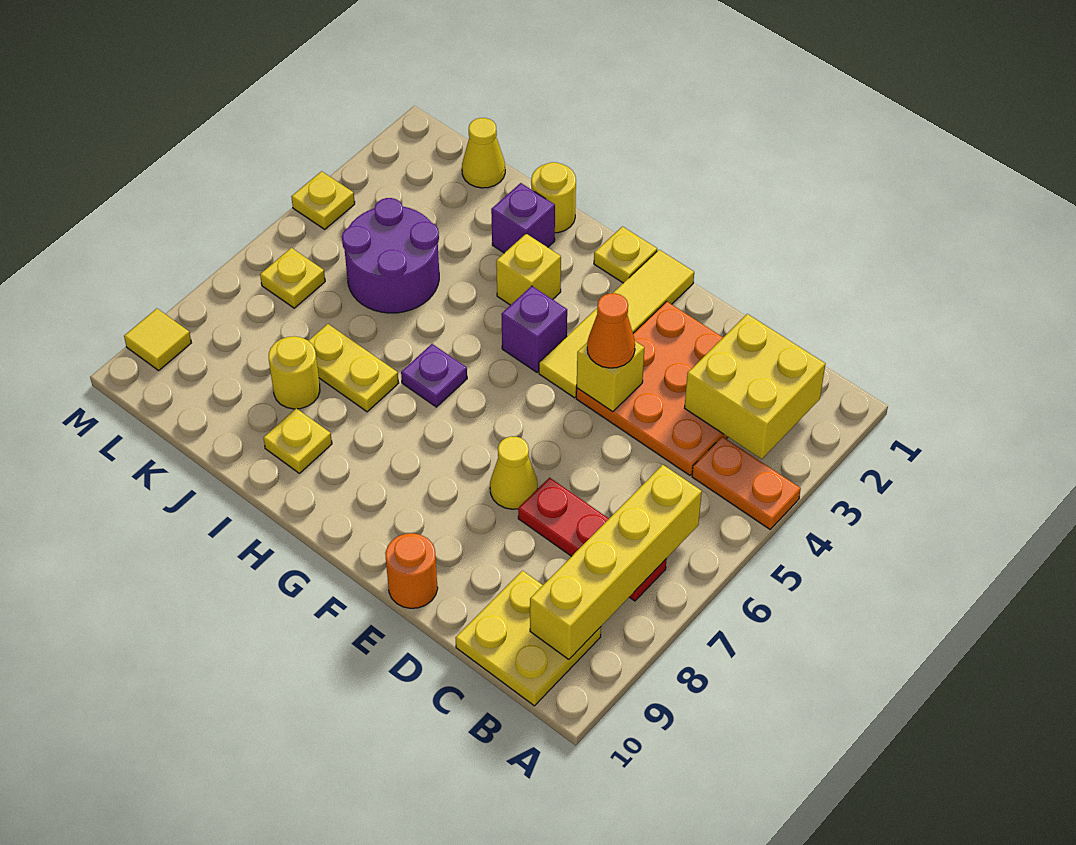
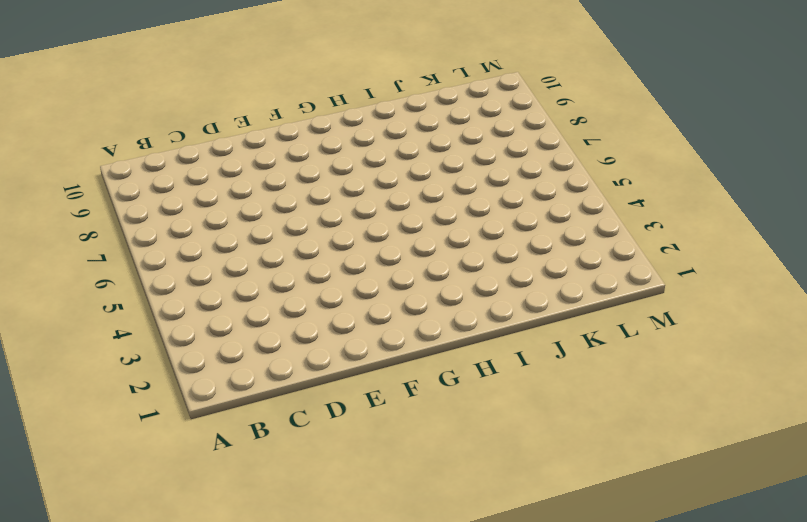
none -> orange plate A4:B4 level 1
none -> red plate B7:D7 level 1
none -> yellow plate B9:C10 level 1

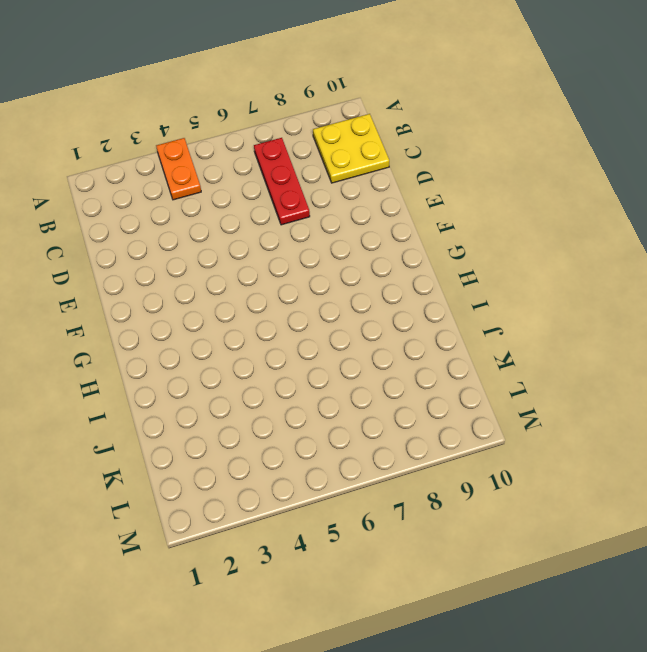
none -> orange plate C2:E4 level 1
none -> yellow cone E7 level 1
none -> orange round brick E10 level 1

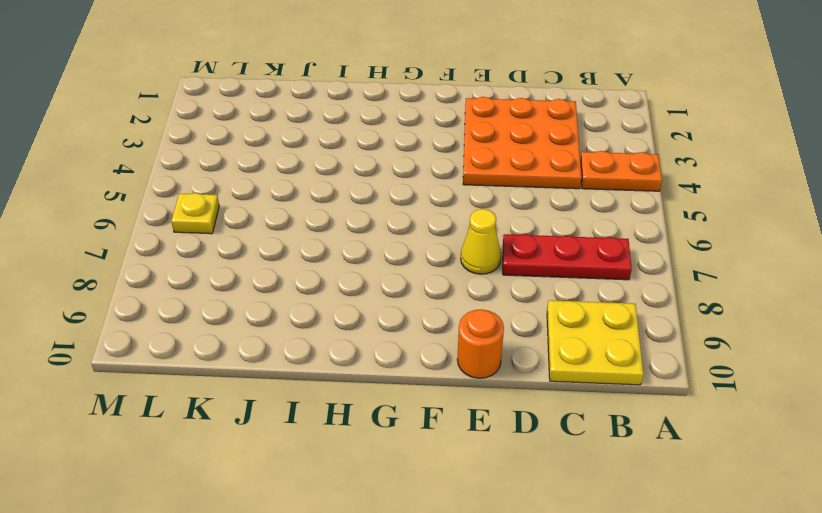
none -> yellow tile F1:F4 level 1
none -> yellow plate G1 level 1
none -> purple brick G4 level 1

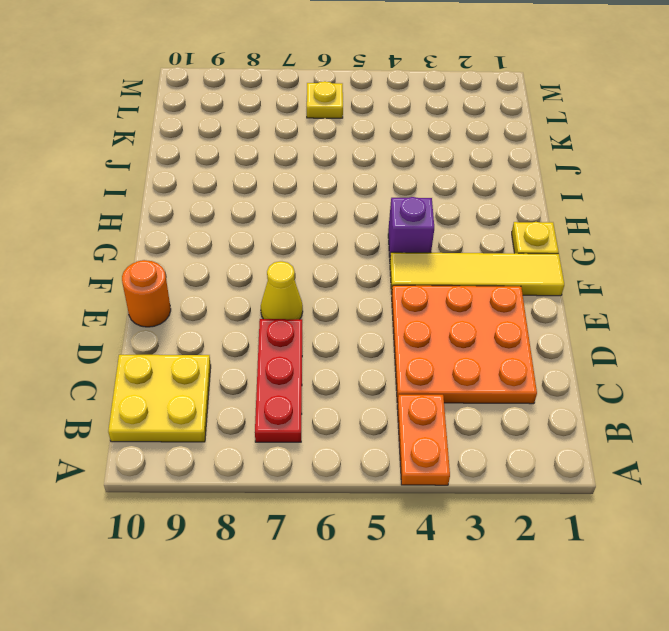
none -> yellow brick H3 level 1
none -> purple plate H6 level 1
none -> yellow round brick I1 level 1

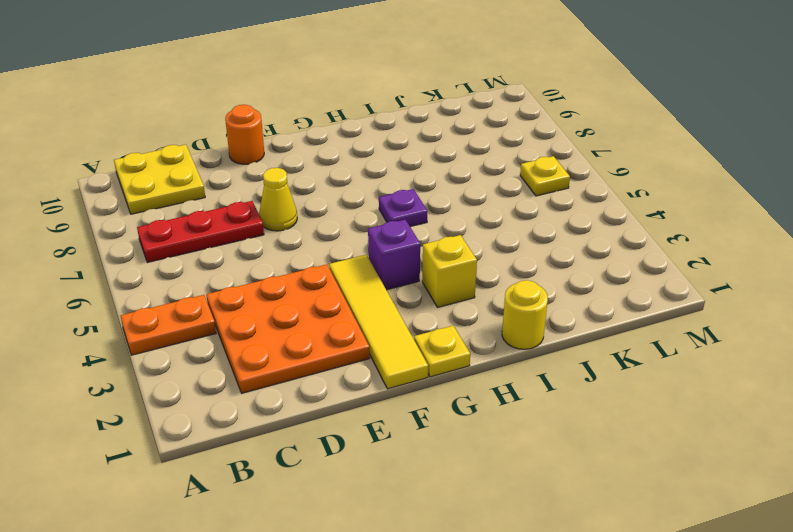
none -> purple brick I2 level 1
none -> yellow plate I7:J7 level 1
none -> yellow plate I9 level 1

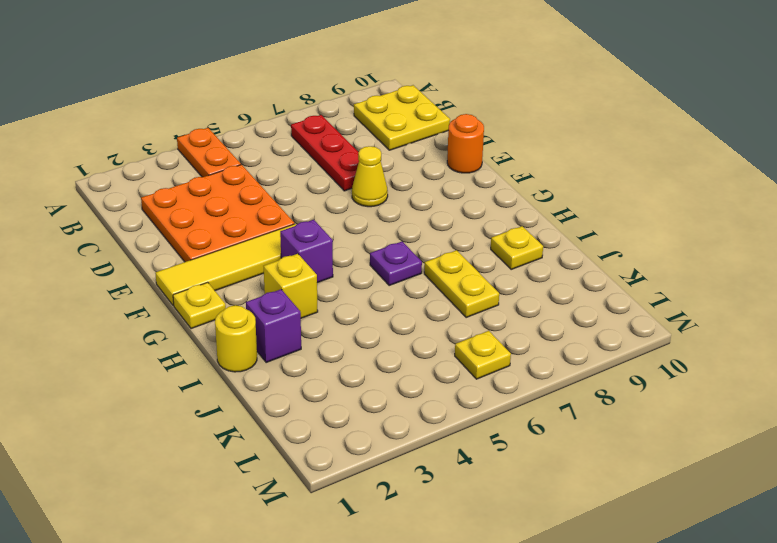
none -> purple round brick J4:K5 level 1
none -> yellow round brick J8 level 1
none -> yellow cone K1 level 1

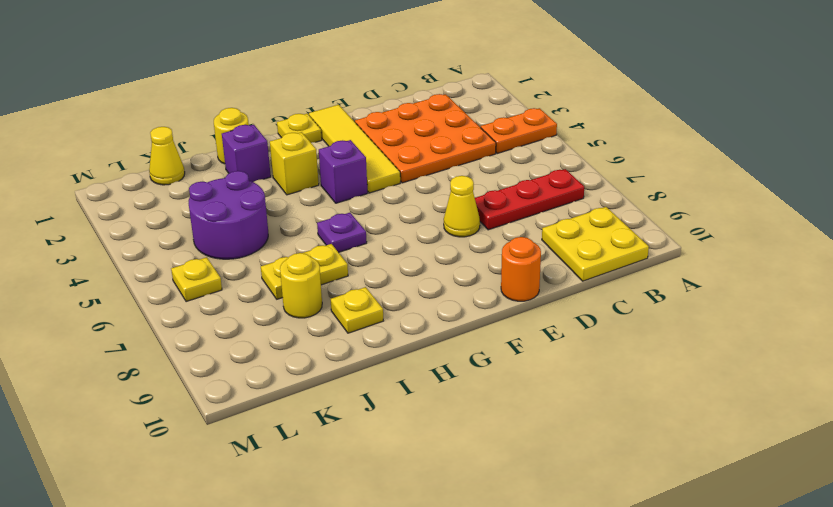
none -> yellow plate M4 level 1
none -> yellow tile M9 level 1
none -> yellow brick B2:C3 level 2

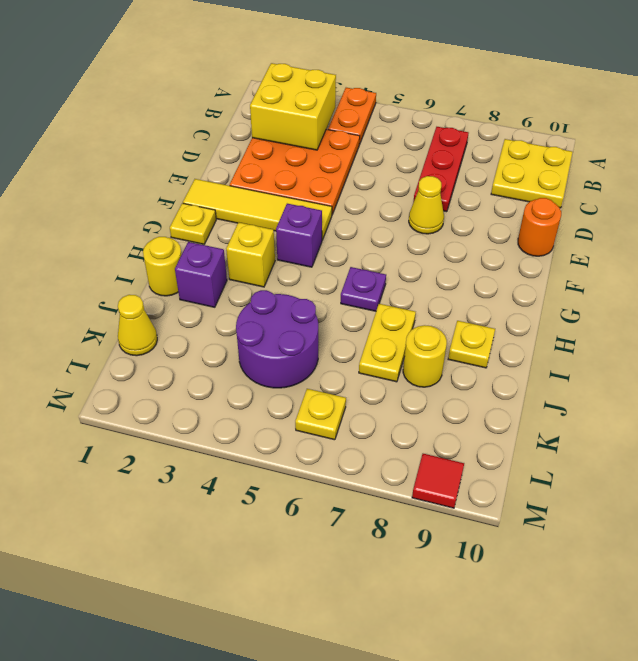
red tile M9 level 1 -> yellow tile M9 level 1
none -> yellow plate M4 level 1
none -> yellow brick B6:B9 level 2
none -> yellow brick E4 level 2

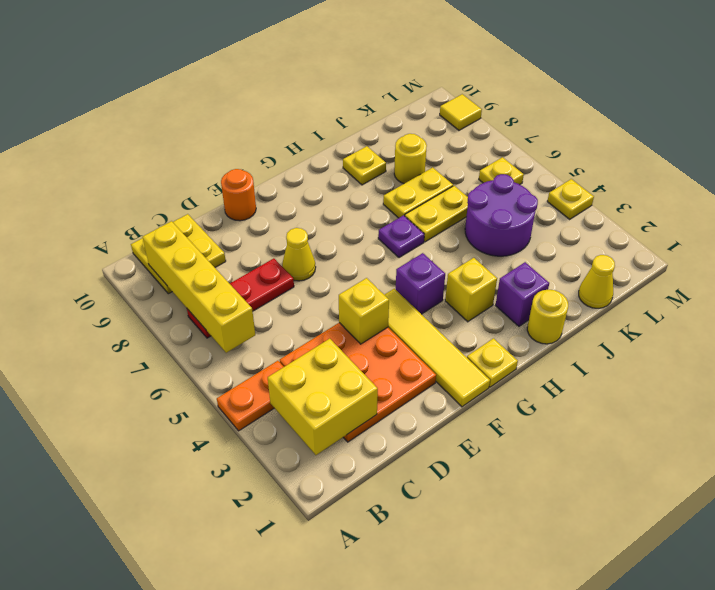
yellow plate I6:J6 level 1 -> none
none -> orange cone E4 level 3

